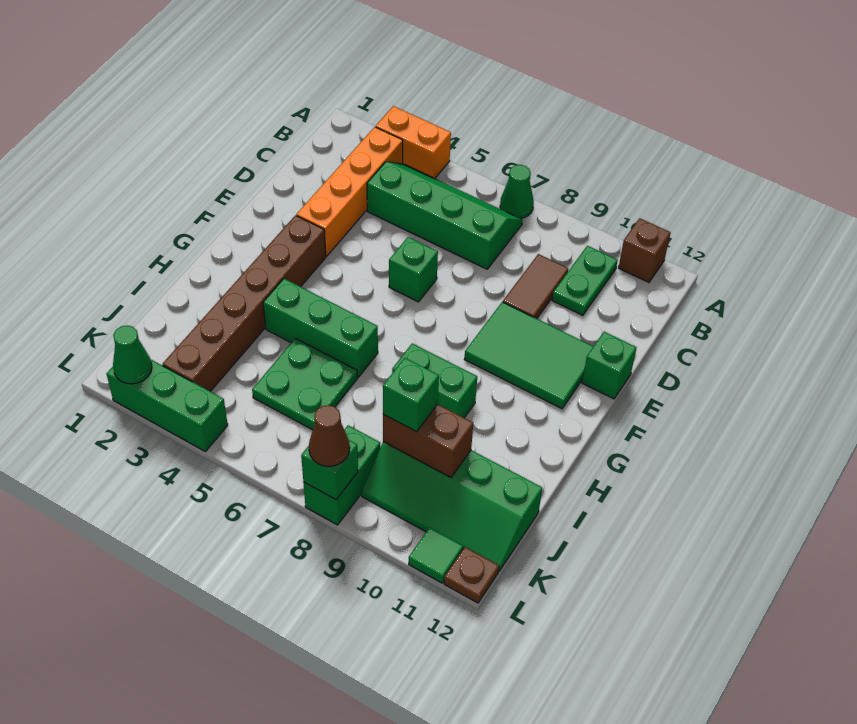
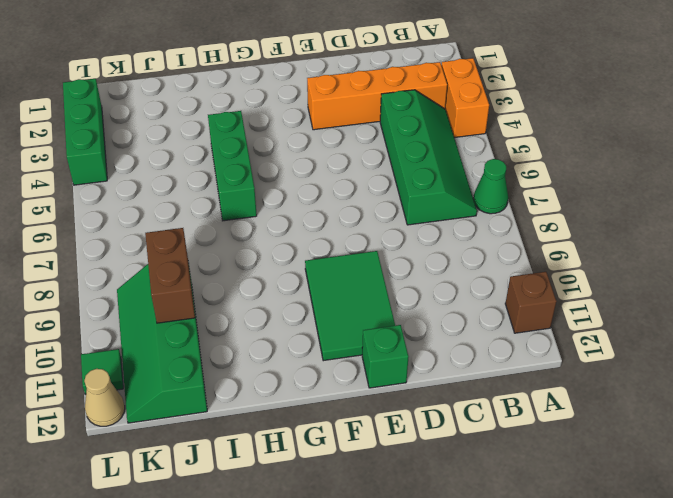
tan cone L12 level 1 -> brown plate L12 level 1
none -> green plate B10:C10 level 1
none -> brown tile C9:D9 level 1
none -> green brick E6 level 1

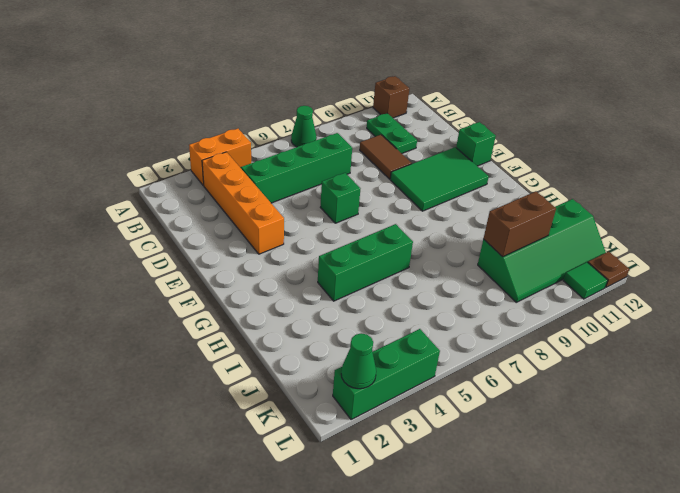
none -> brown brick F3:K3 level 1
none -> green brick H8:H9 level 1
none -> green plate I5:J6 level 1

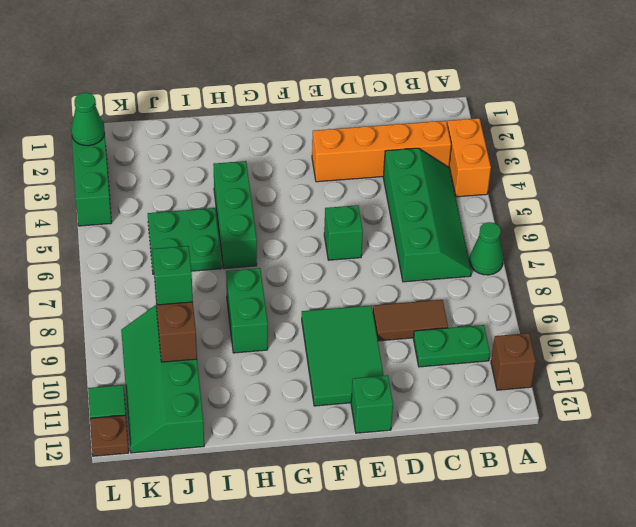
none -> brown brick F3:K3 level 1
none -> green brick K8:L8 level 1
none -> green brick L8 level 2

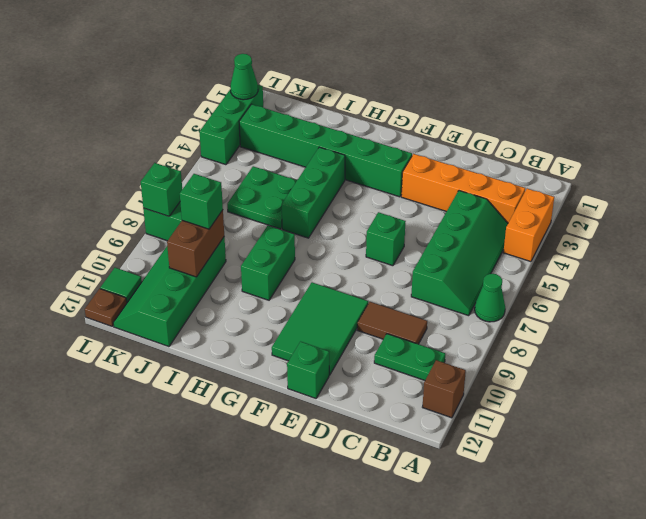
green brick F3:K3 level 1 -> brown brick F3:K3 level 1
none -> brown cone L8 level 3

